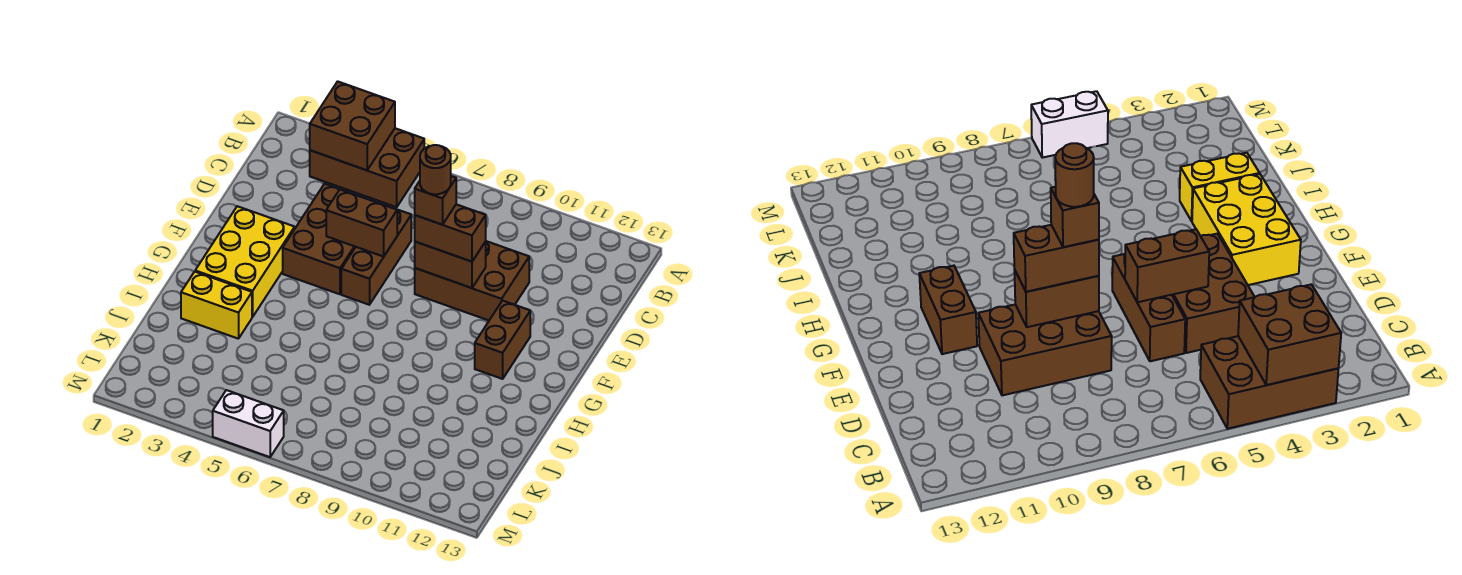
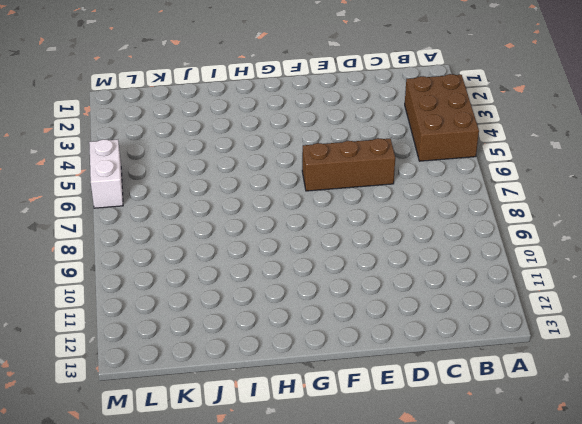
none -> brown brick D4:F5 level 1
none -> brown brick D8:E10 level 1
none -> yellow brick F2:H3 level 1

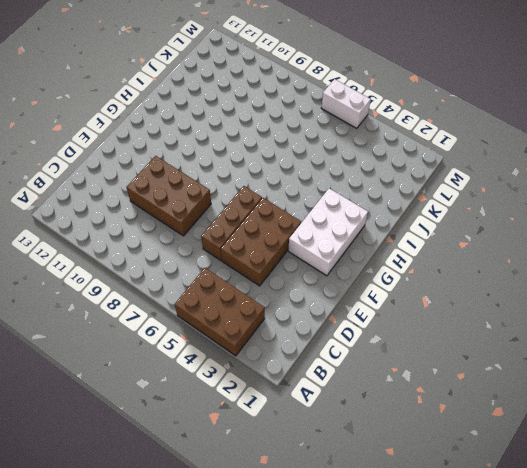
white brick F2:H3 level 1 -> yellow brick F2:H3 level 1
none -> brown brick F11:G11 level 1
none -> yellow brick I2:I3 level 1
none -> brown brick A3:B4 level 2

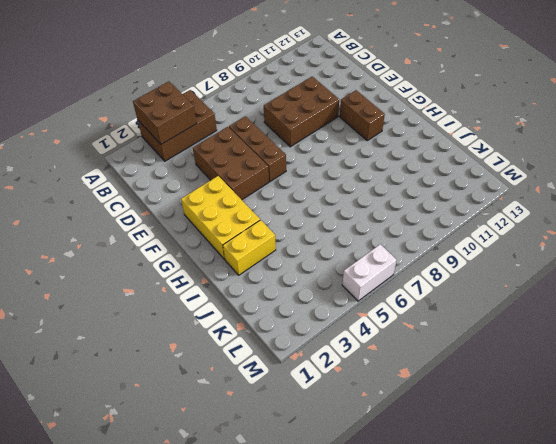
none -> brown brick E5:E6 level 2
none -> brown brick E8:E9 level 2
none -> brown brick E8:E9 level 3

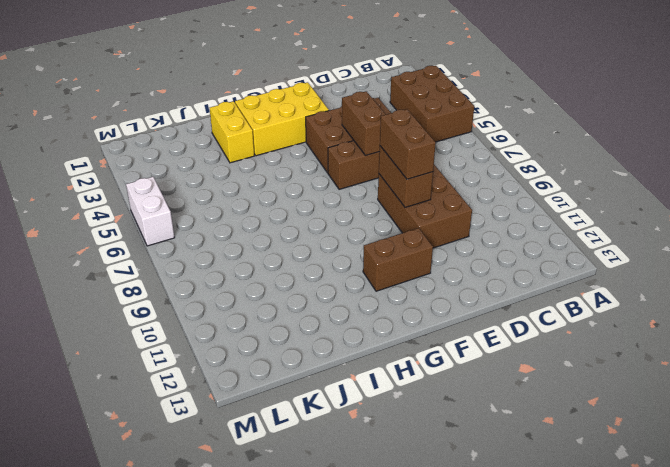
none -> brown brick A3:B4 level 2
none -> brown brick E8 level 4
none -> brown round brick E8 level 5

